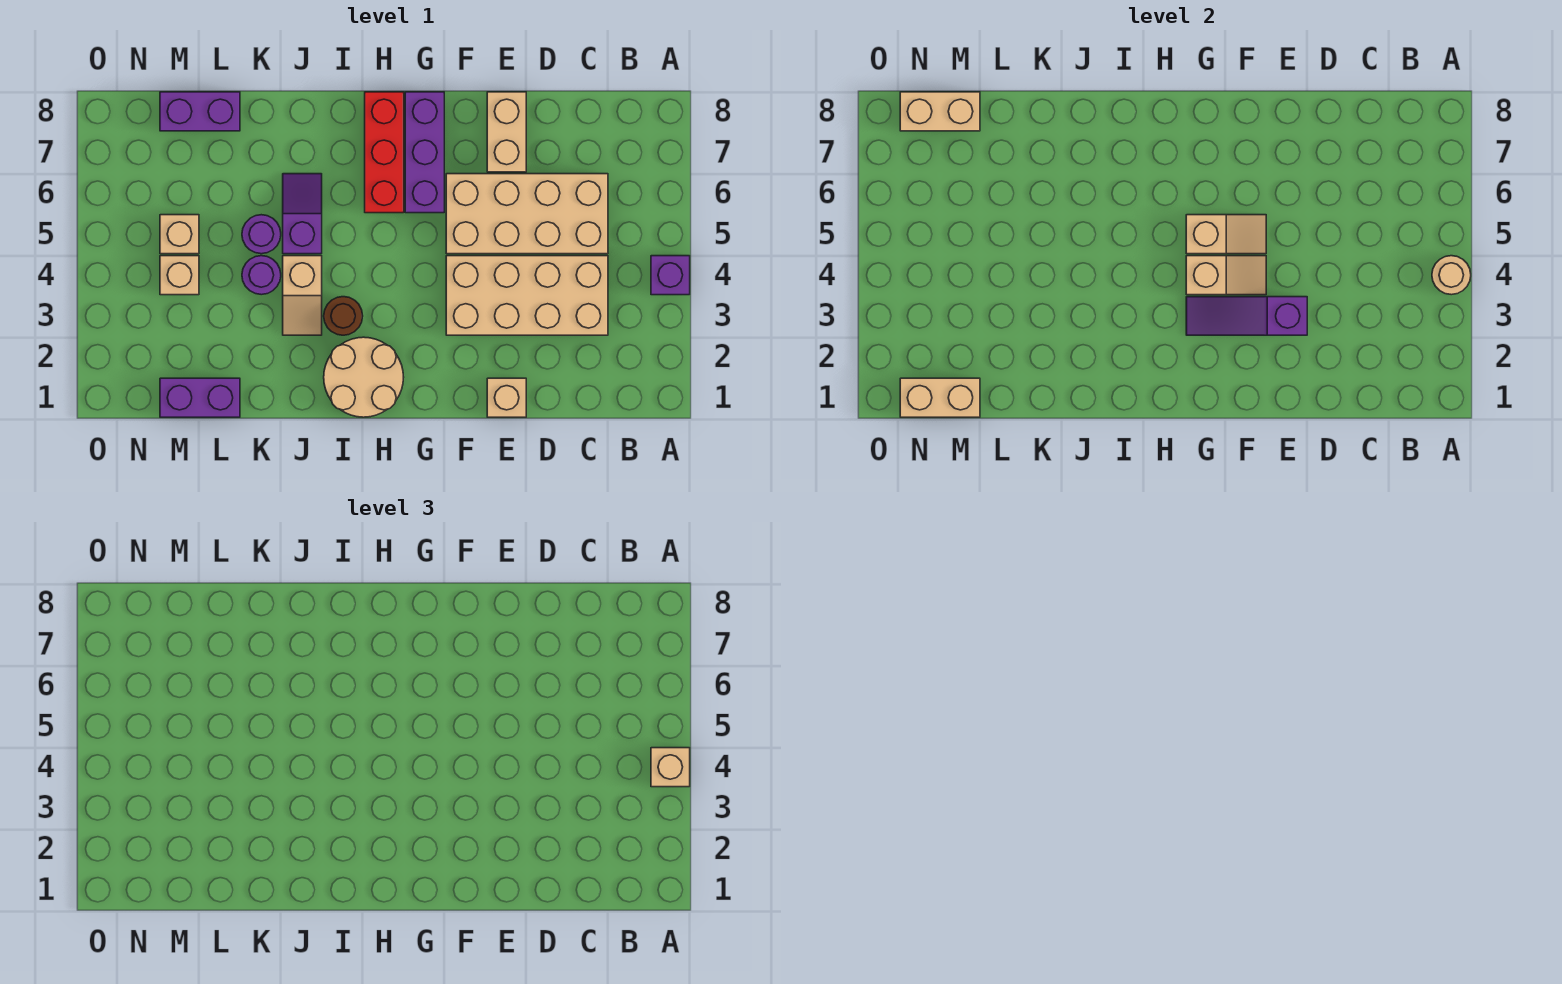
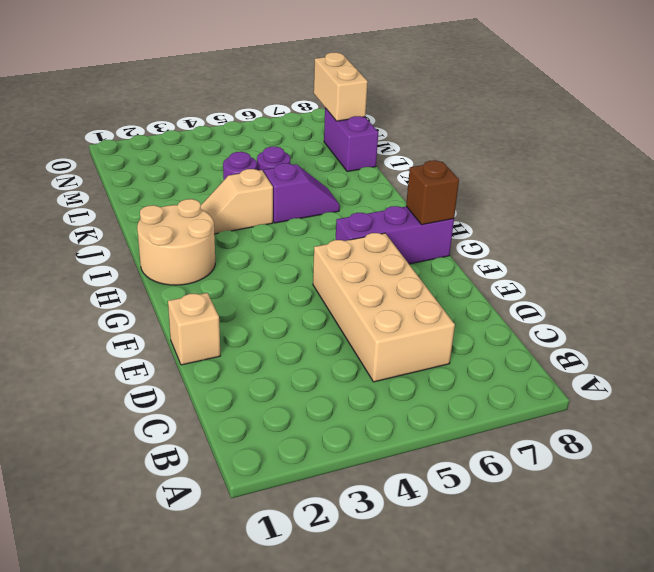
brown brick G8 level 2 -> none
none -> purple brick A4 level 1
none -> tan brick C3:F4 level 1
none -> tan brick E7:E8 level 1

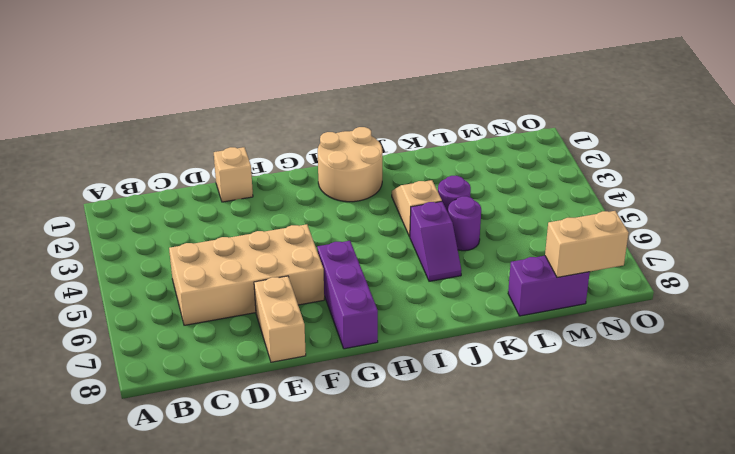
none -> purple brick A4 level 1
none -> tan brick C3:F4 level 1
none -> red brick H6:H8 level 1

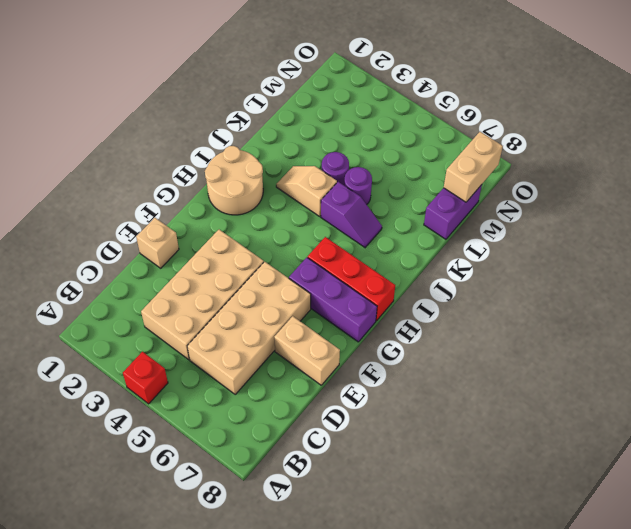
red brick A4 level 1 -> purple brick A4 level 1
none -> brown round brick I3 level 1
none -> purple brick L1:M1 level 1
none -> tan brick M4 level 1

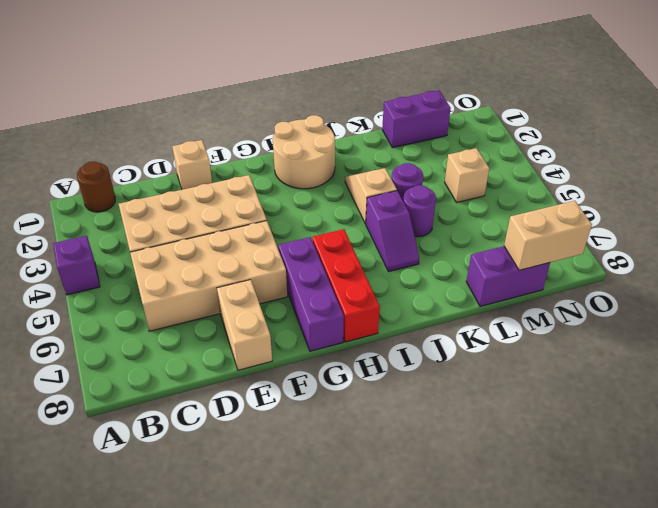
brown round brick B1 level 1 -> brown round brick I3 level 1
none -> tan brick M5 level 1
none -> tan round brick A4 level 2
none -> purple slope E3:G3 level 2 top E

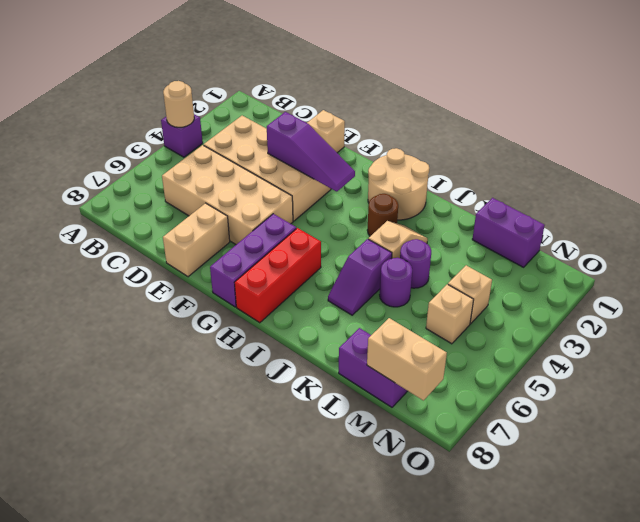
none -> tan slope F4:G4 level 2 top G
none -> tan slope F5:G5 level 2 top G
none -> tan brick M1:N1 level 2

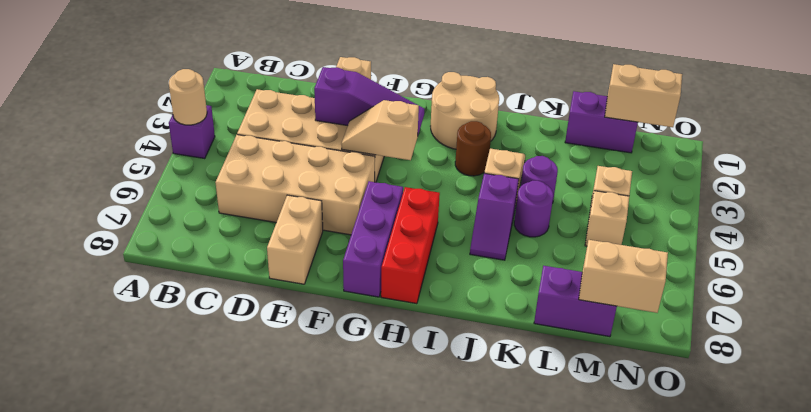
none -> tan slope F5:G5 level 2 top G
none -> tan brick A4 level 3

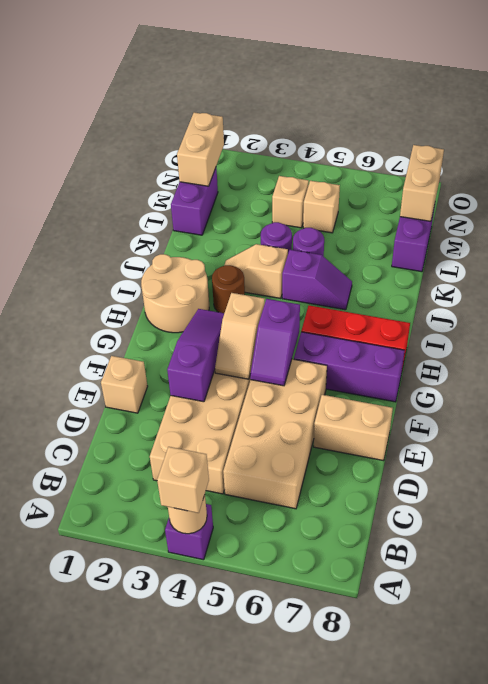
purple slope F5:G5 level 2 top G -> tan slope F5:G5 level 2 top G

